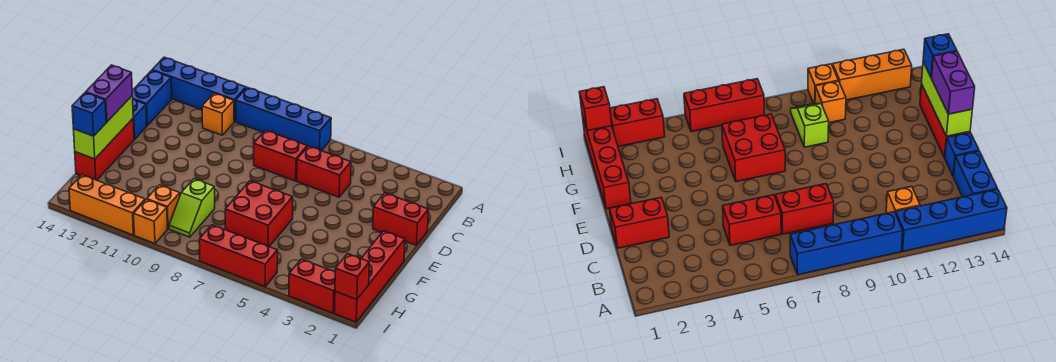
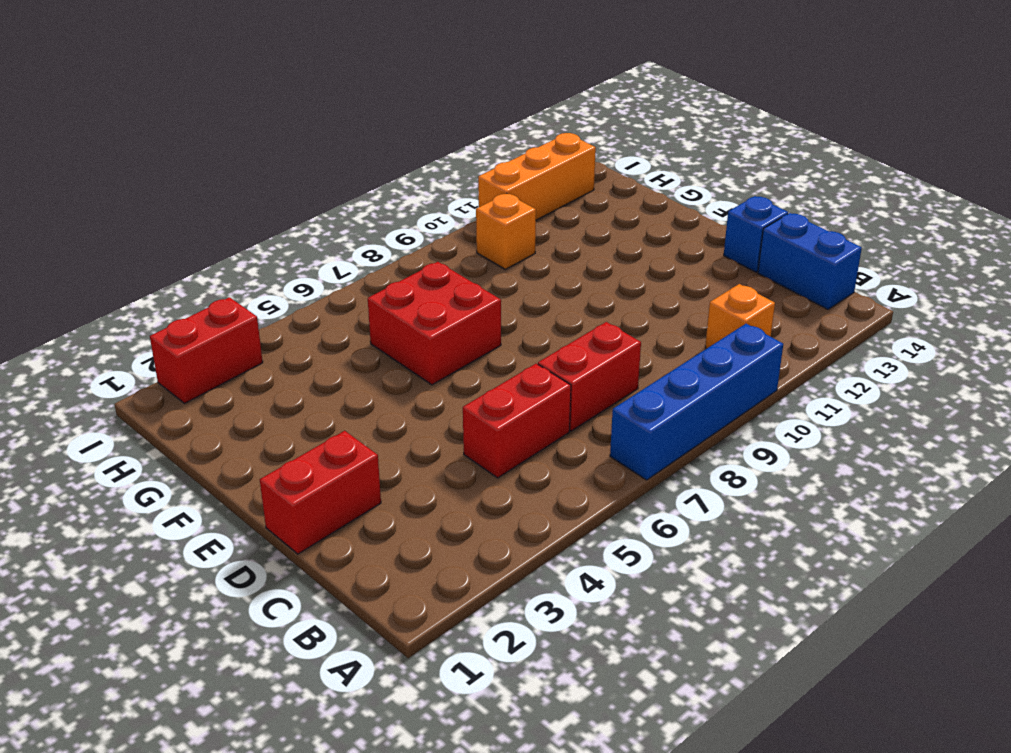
none -> blue brick A11:A14 level 1
none -> red brick E14:G14 level 1
none -> red brick F1:I1 level 1

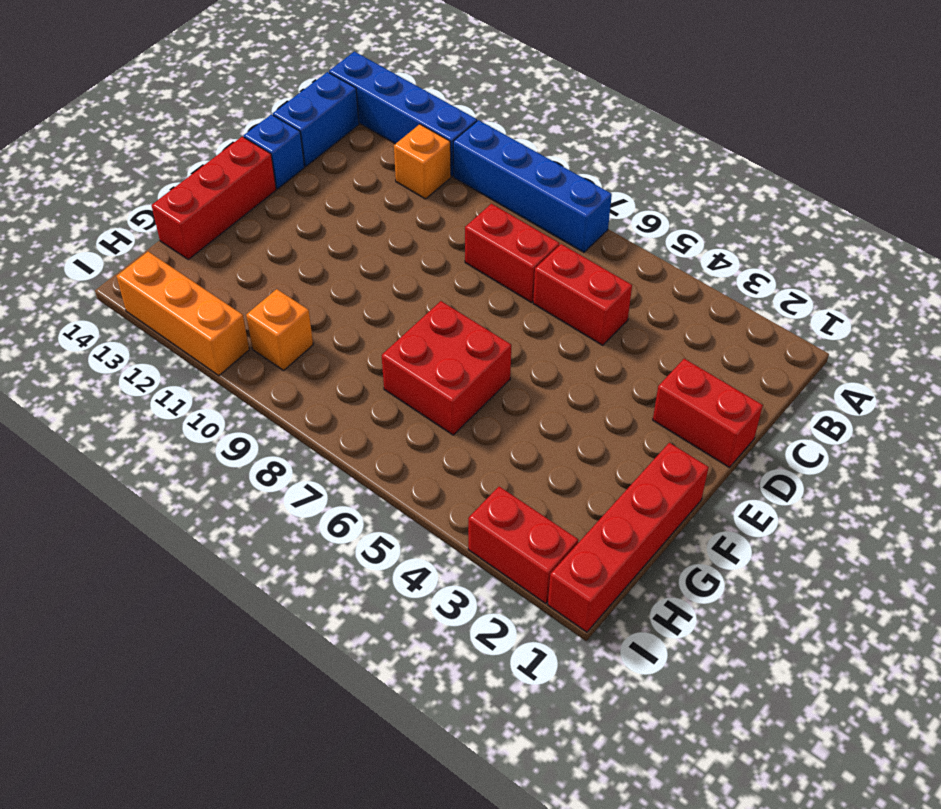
none -> lime slope G9:H9 level 1 top G
none -> red brick I5:I7 level 1
none -> orange brick I10 level 1

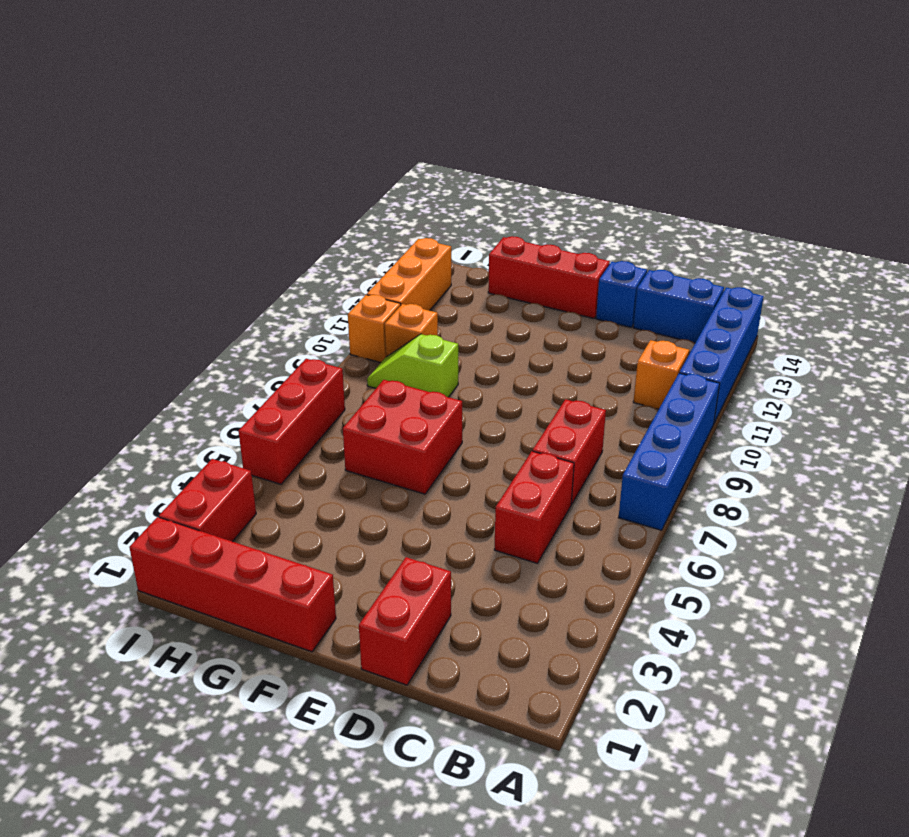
none -> lime brick E14:G14 level 2
none -> red brick I1 level 2
none -> purple brick E14:F14 level 3

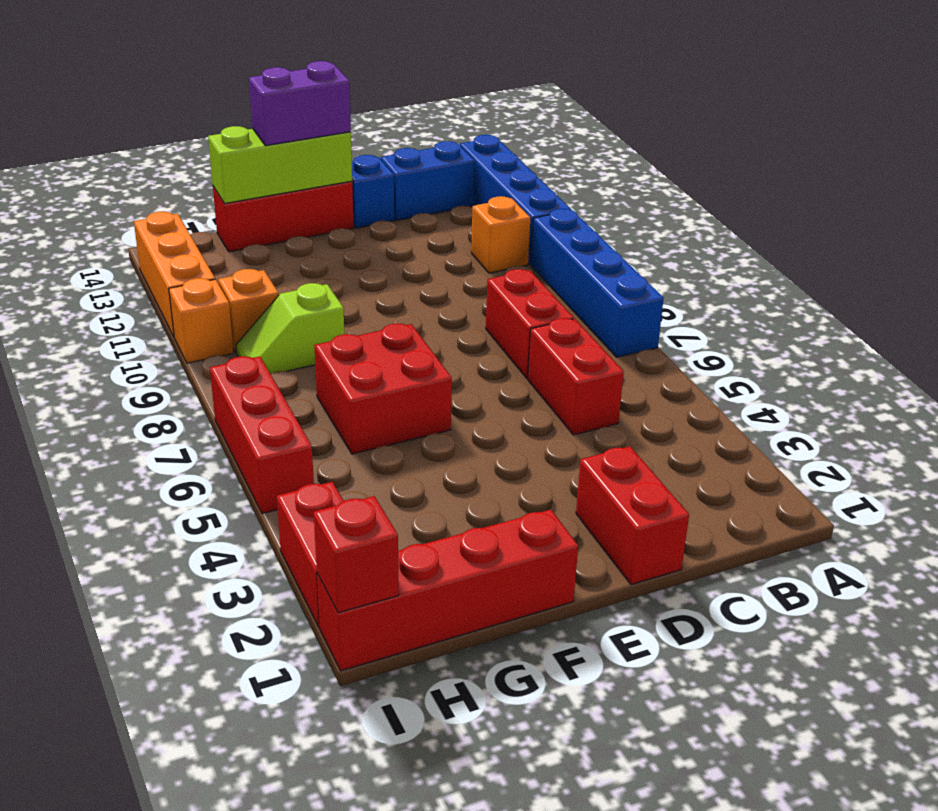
none -> blue brick G14 level 3

